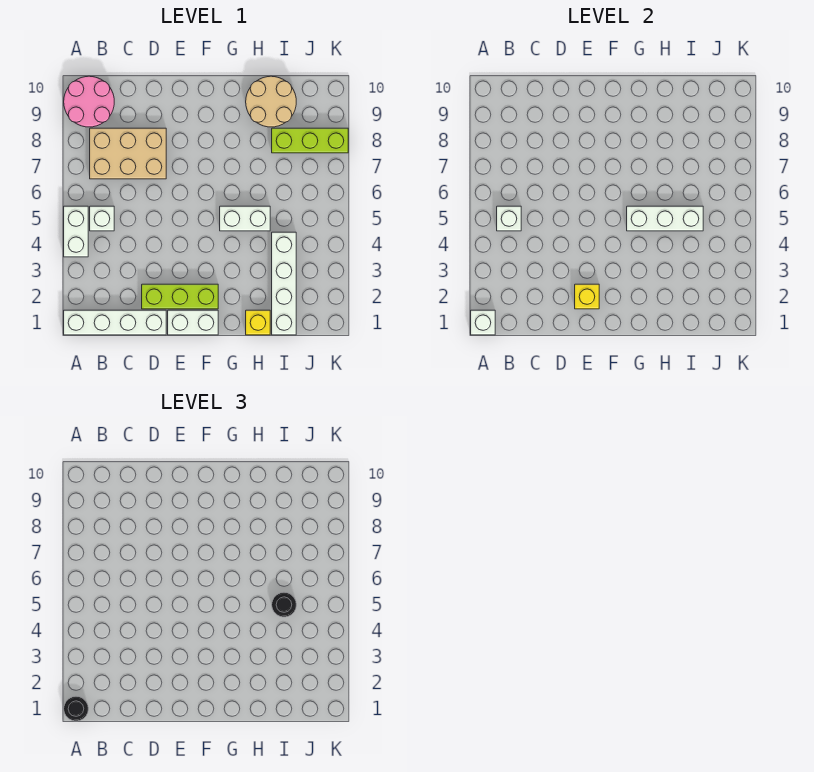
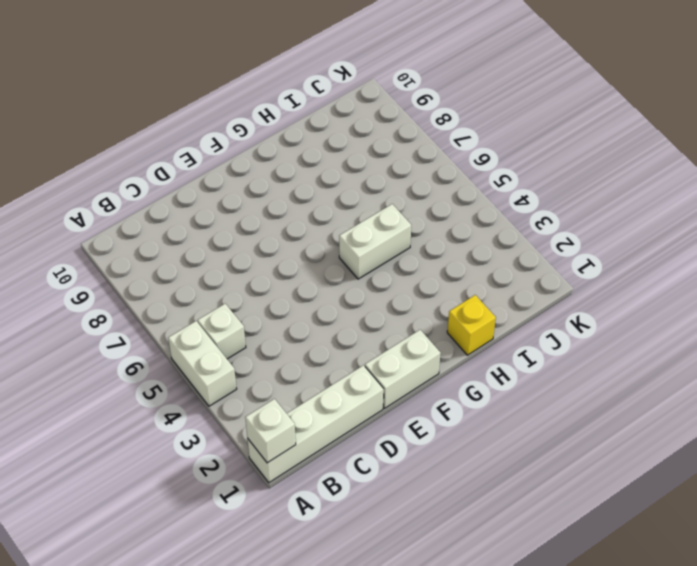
none -> pink round brick A9:B10 level 1
none -> tan brick B7:D8 level 1
none -> lime brick D2:F2 level 1

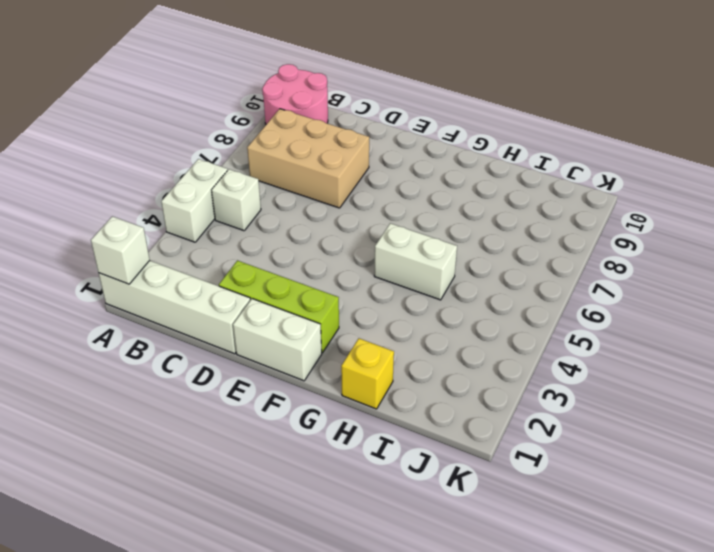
none -> tan round brick H9:I10 level 1
none -> white brick I1:I4 level 1
none -> lime brick I8:K8 level 1

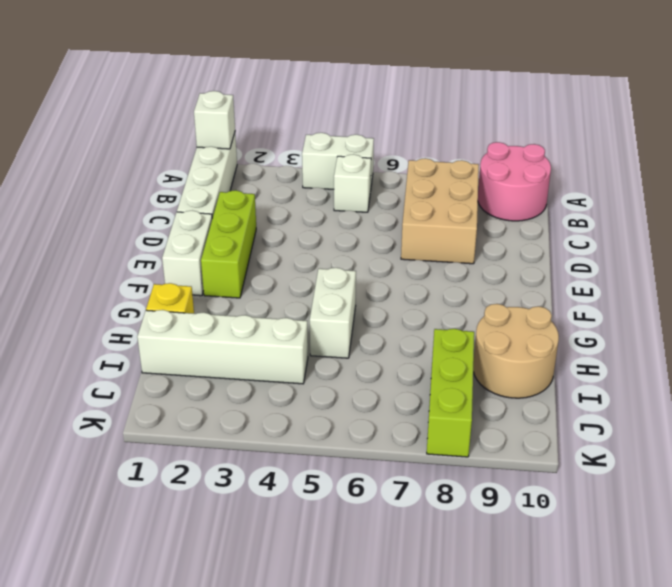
none -> white brick B5 level 2
none -> yellow brick E2 level 2
none -> white brick G5:I5 level 2

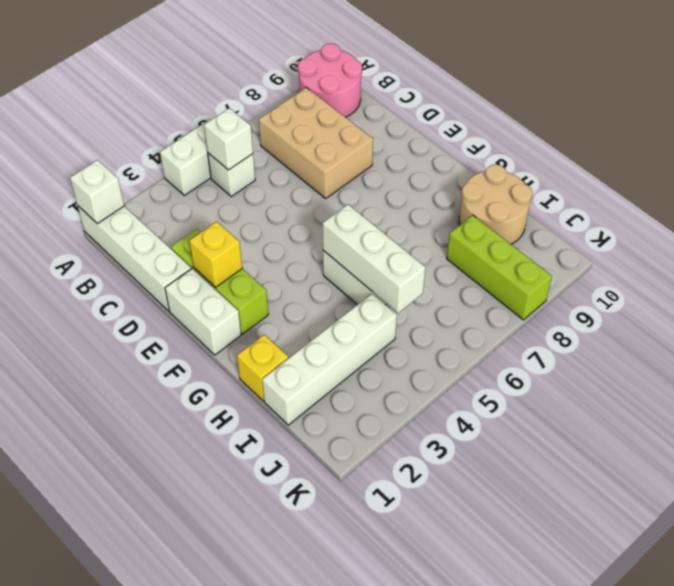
none -> black round brick A1 level 3
none -> black round brick I5 level 3

